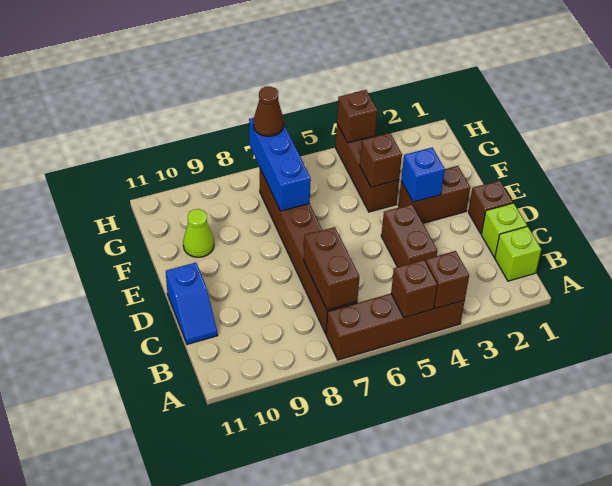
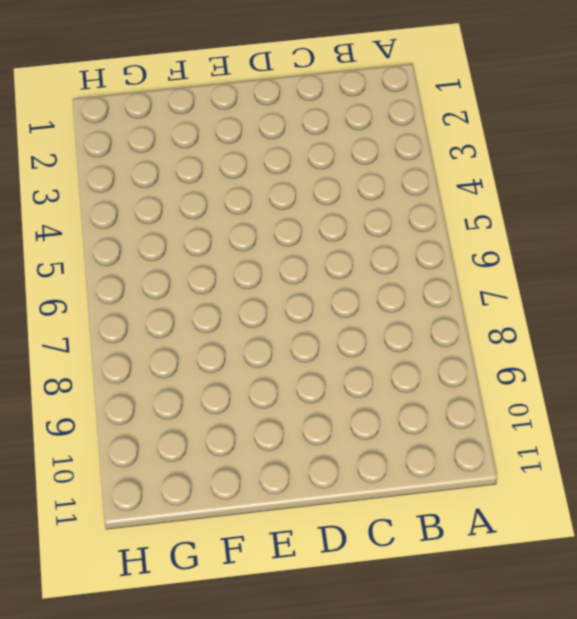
none -> brown brick A4:A7 level 1
none -> lime brick B1 level 1
none -> brown brick B7:G7 level 1

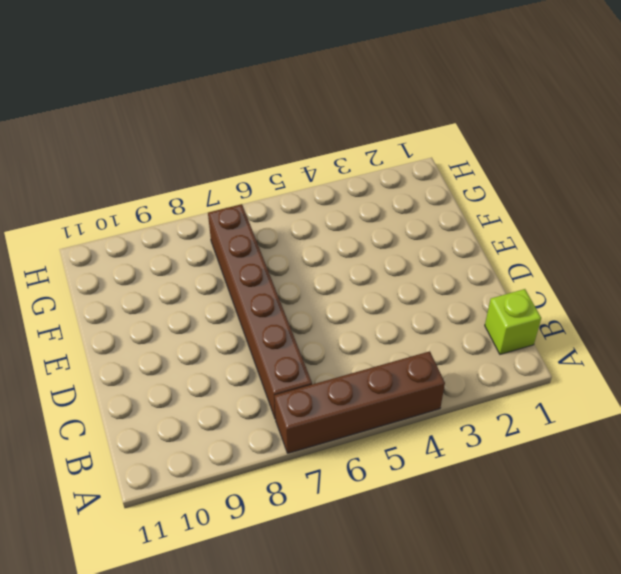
none -> lime brick C1 level 1
none -> brown brick C4:D4 level 1
none -> blue slope C11:D11 level 1 top D

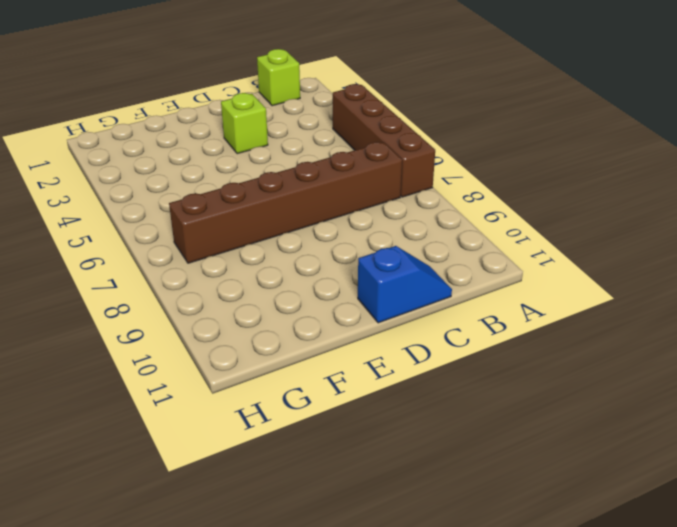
lime brick D3 level 1 -> lime brick C1 level 1
none -> brown brick C4:D4 level 1
none -> brown brick D1 level 1
none -> brown brick E2:E3 level 1

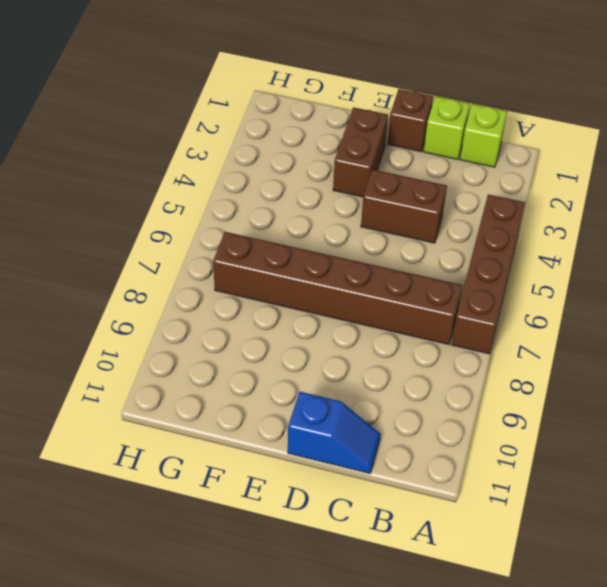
none -> brown brick F4:H4 level 1
none -> lime cone F10 level 1
none -> brown brick A4 level 2

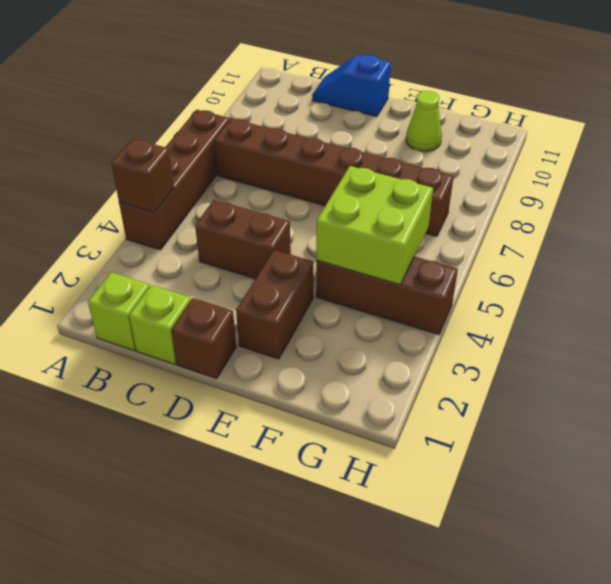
lime brick F4:G5 level 2 -> brown brick F4 level 2
none -> brown brick A5 level 2
none -> brown brick B7:C7 level 2
none -> blue brick E3 level 2

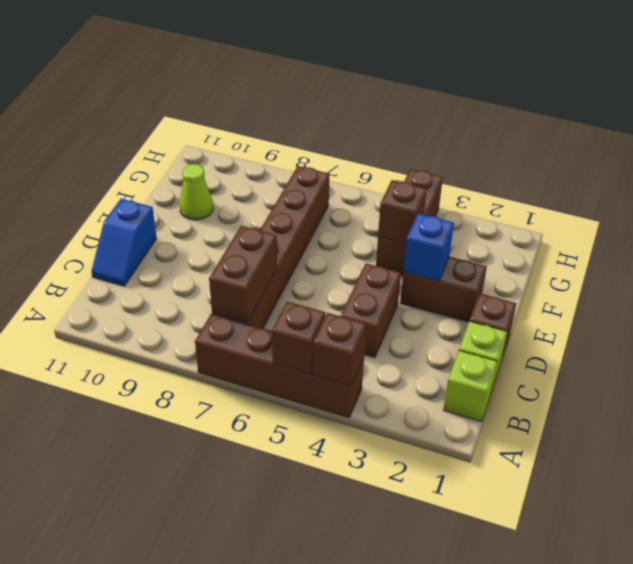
none -> blue brick F7:H7 level 2
none -> brown brick H4 level 2
none -> brown cone H7 level 3

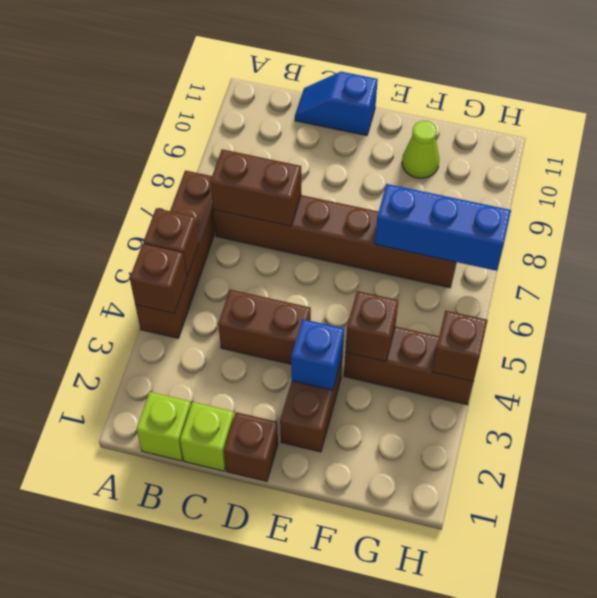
none -> brown cone H7 level 3

